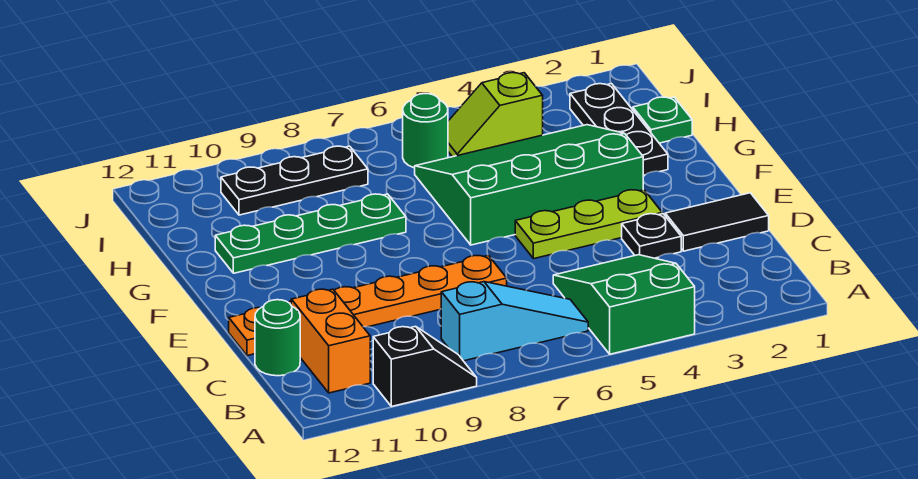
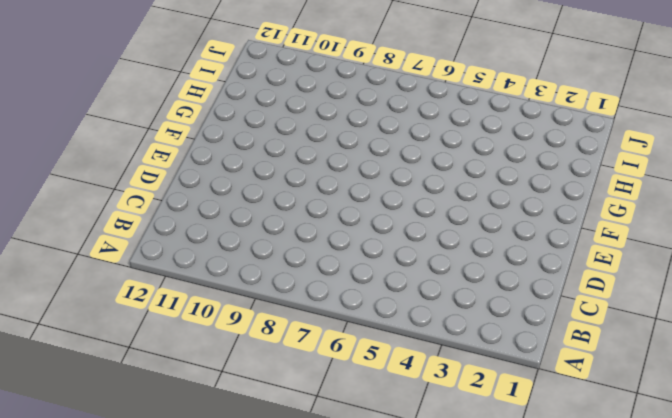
none -> green slope A4:C5 level 1 top A
none -> black slope A9:A10 level 1 top 10
none -> cyan slope B6:B8 level 1 top 8

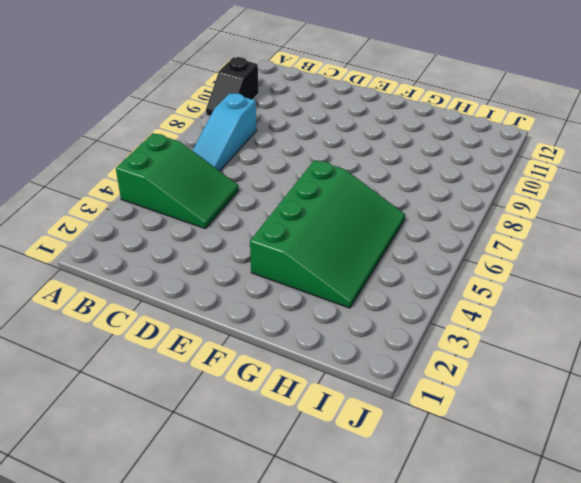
none -> orange brick B11:C11 level 1
none -> green round brick C12 level 1
none -> black tile D1:D2 level 1

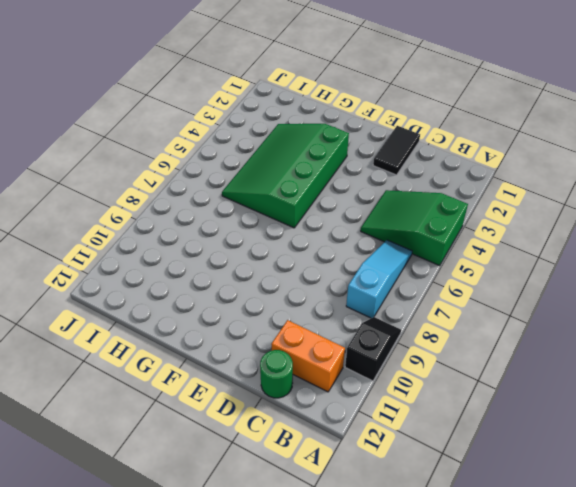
none -> black plate D3 level 1
none -> orange plate D7:D12 level 1
none -> lime plate E3:E5 level 1

